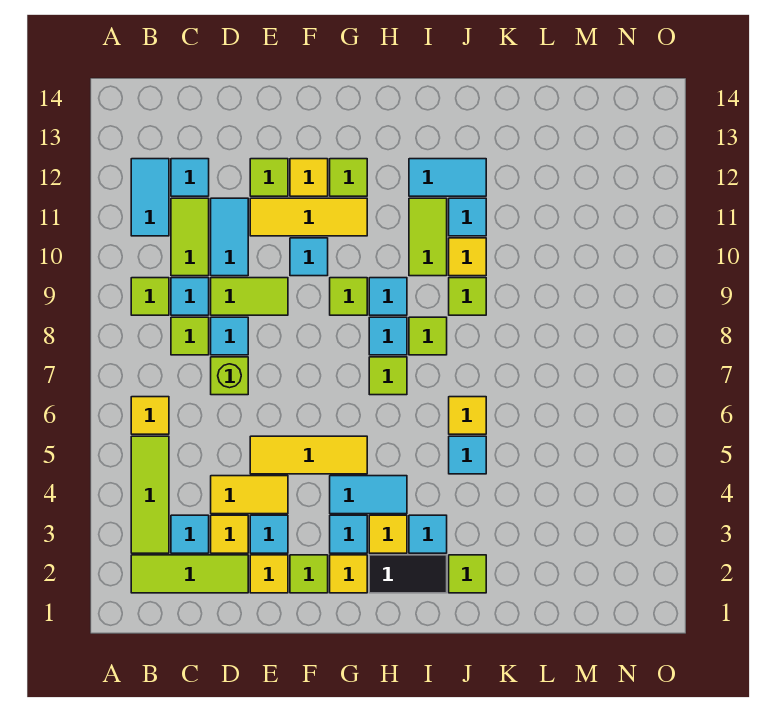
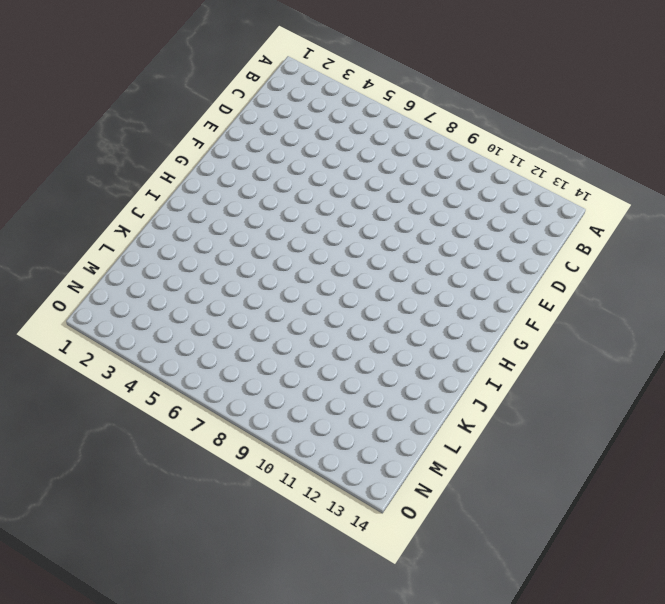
none -> lime tile B2:D2 level 1
none -> lime tile B3:B5 level 1
none -> yellow tile B6 level 1
none -> lime tile B9 level 1

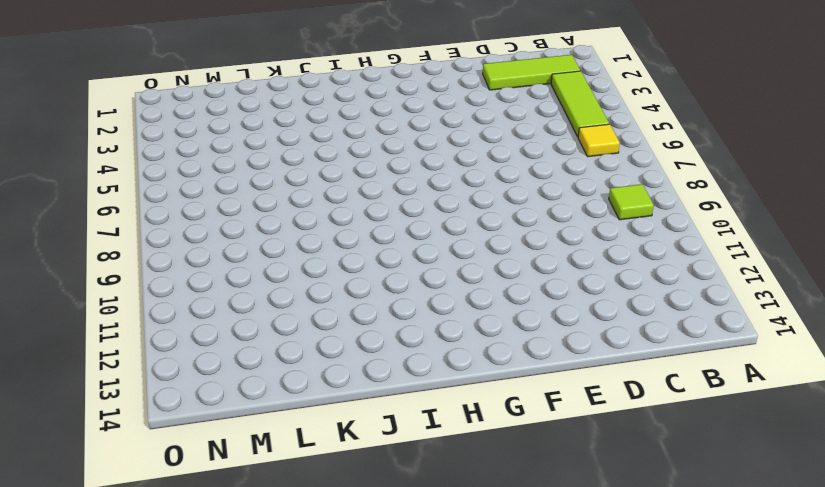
none -> cyan tile B11:B12 level 1
none -> cyan tile C3 level 1
none -> lime tile C8 level 1
none -> cyan tile C9 level 1

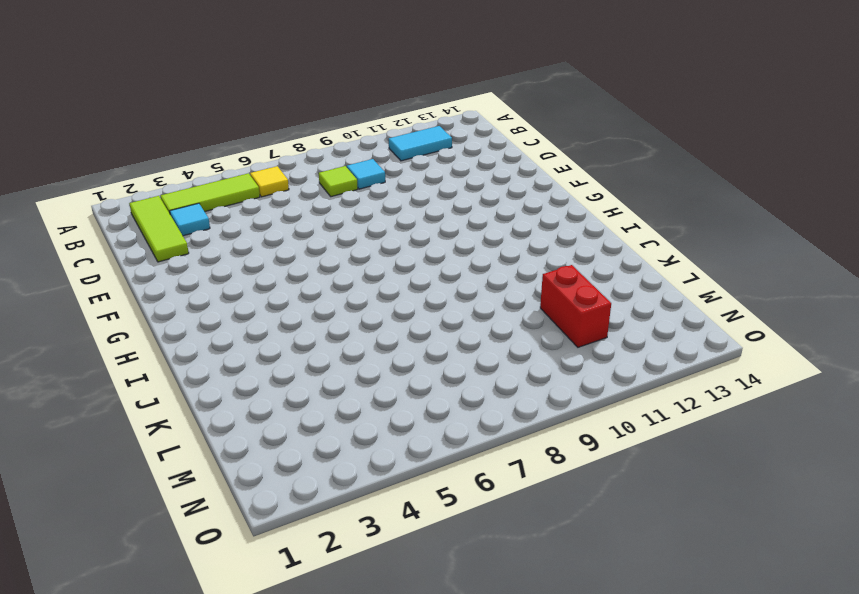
red brick L11:M11 level 1 -> none
none -> lime tile B9 level 1
none -> lime tile C10:C11 level 1
none -> cyan tile C12 level 1
none -> yellow tile D3 level 1

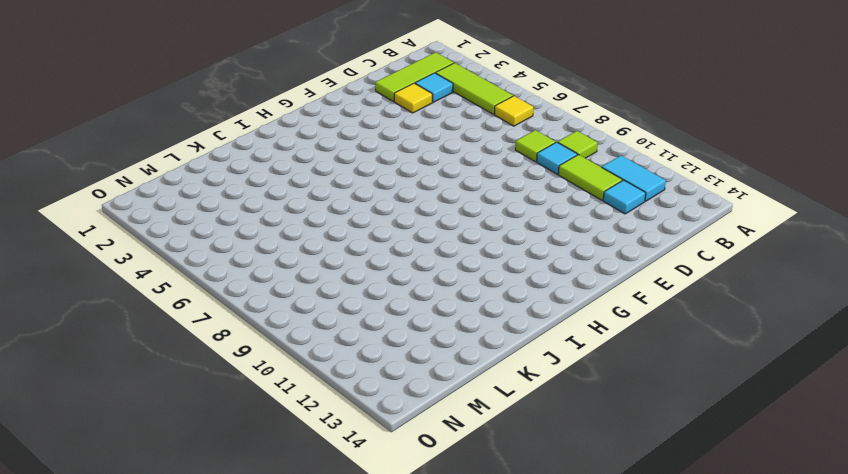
none -> yellow tile D4:E4 level 1
none -> lime brick D7 level 1
none -> cyan tile D8 level 1
none -> lime tile D9:E9 level 1

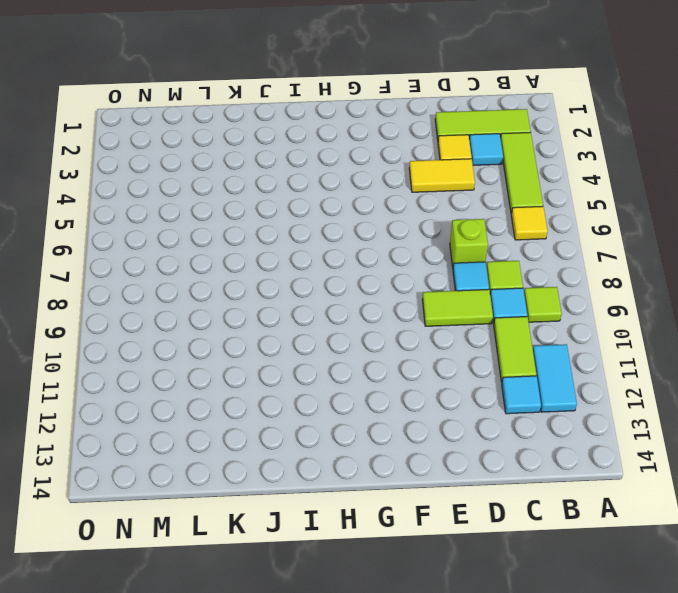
none -> cyan tile D10:D11 level 1
none -> yellow tile E2 level 1
none -> cyan tile E3 level 1
none -> yellow tile E5:G5 level 1

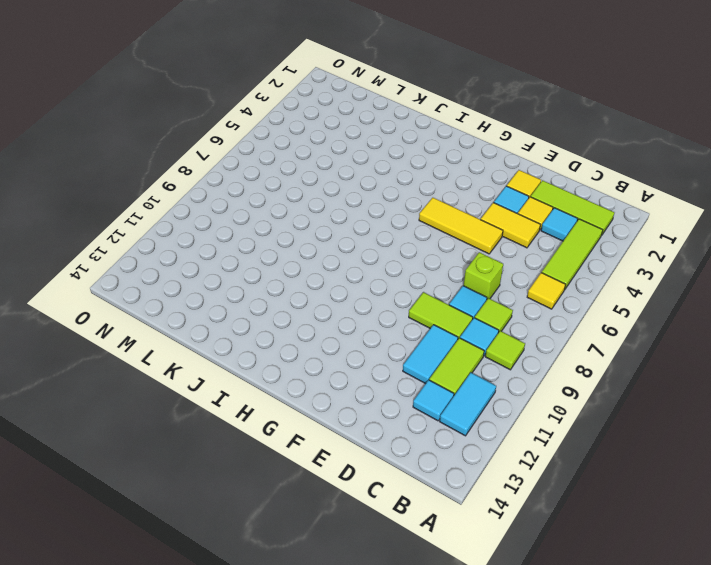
none -> yellow tile E11:G11 level 1
none -> lime tile E12 level 1
none -> lime tile F2 level 1
none -> cyan tile F10 level 1

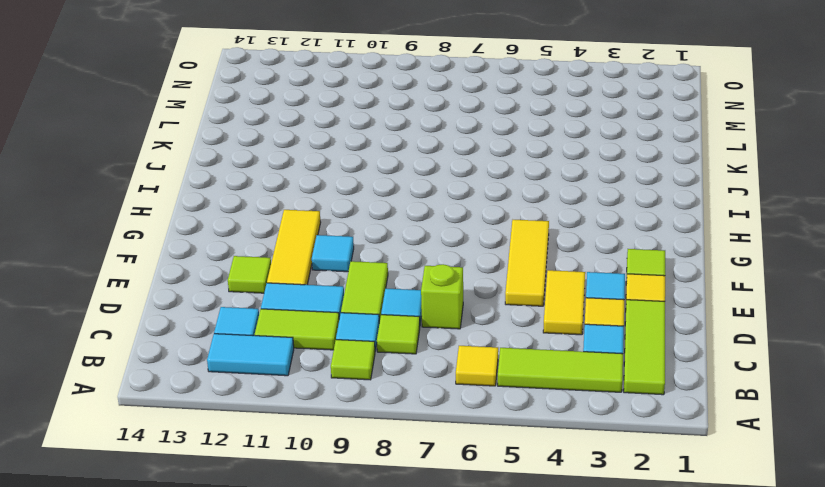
none -> yellow tile F12 level 1
none -> yellow tile G2 level 1
none -> cyan tile G3 level 1
none -> cyan tile G4:H4 level 1

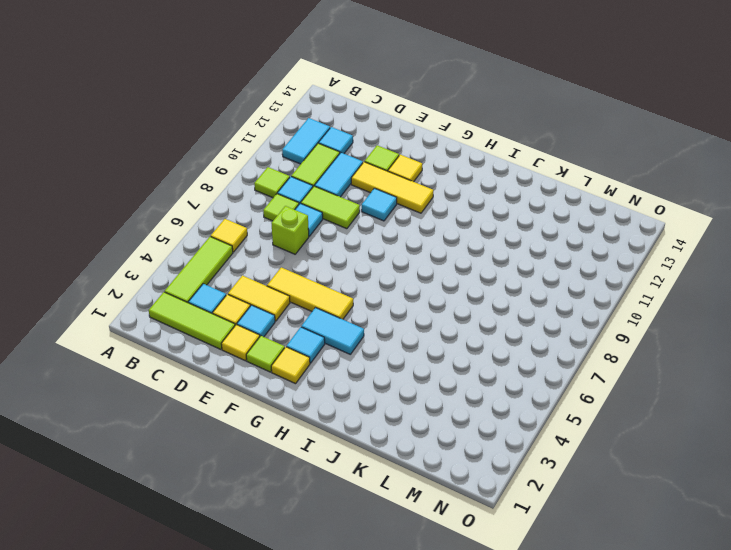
none -> lime tile G9 level 1
none -> lime tile G12 level 1
none -> black tile H2:I2 level 1
none -> yellow tile H3 level 1

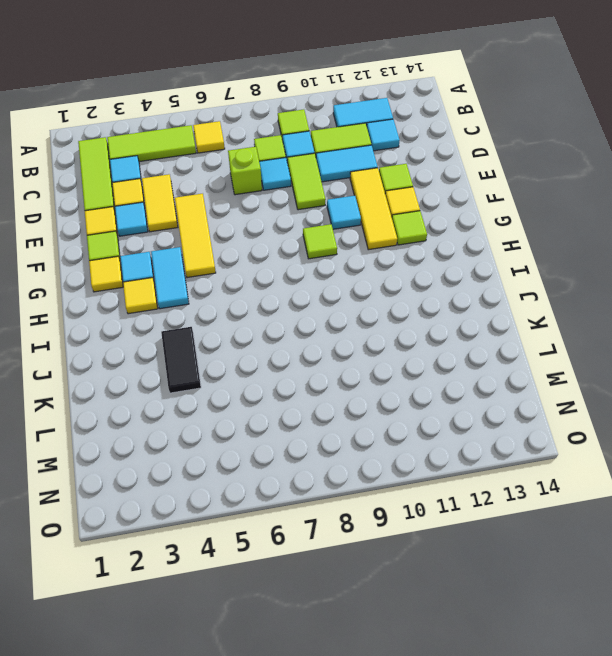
black tile J4:K4 level 1 -> black tile H2:I2 level 1
none -> lime tile H7 level 1
none -> cyan tile H8 level 1
none -> cyan tile H9 level 1
none -> cyan tile I3 level 1

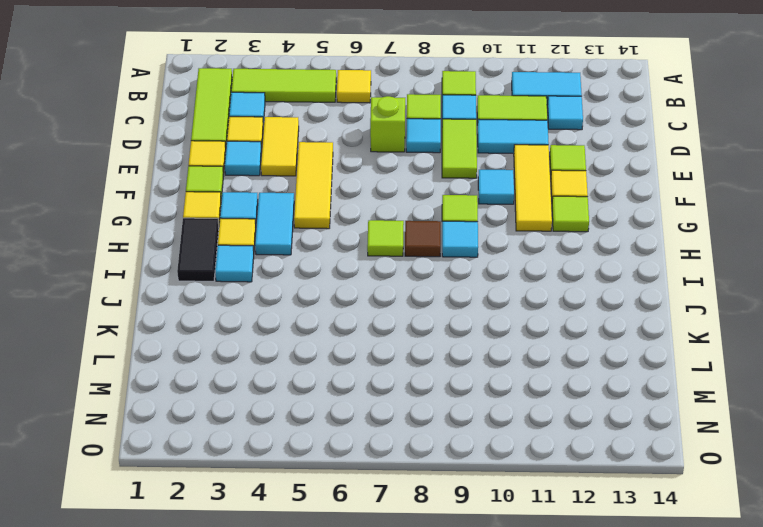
brown tile H8 level 1 -> cyan tile H8 level 1
none -> lime tile I8 level 1
none -> lime tile I10:I11 level 1
none -> cyan tile I12:J12 level 1
none -> lime tile J2 level 1

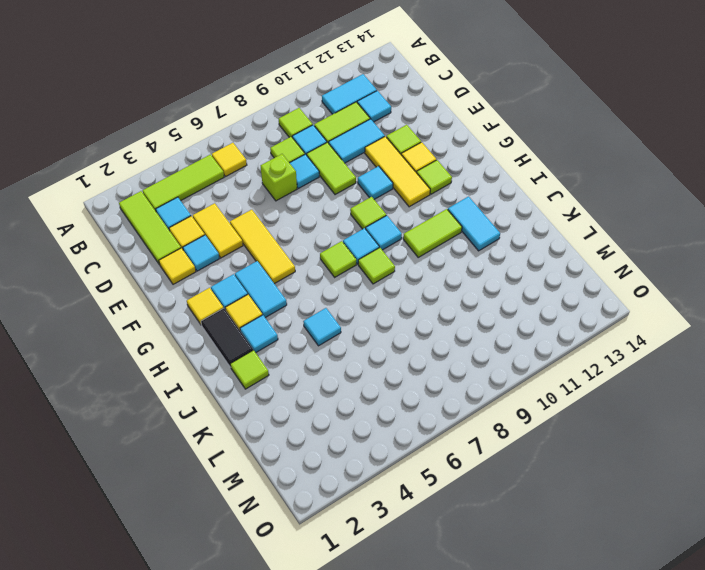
none -> lime tile F2 level 1
none -> yellow tile J6 level 1
none -> lime tile J9 level 1
none -> yellow tile J10 level 1

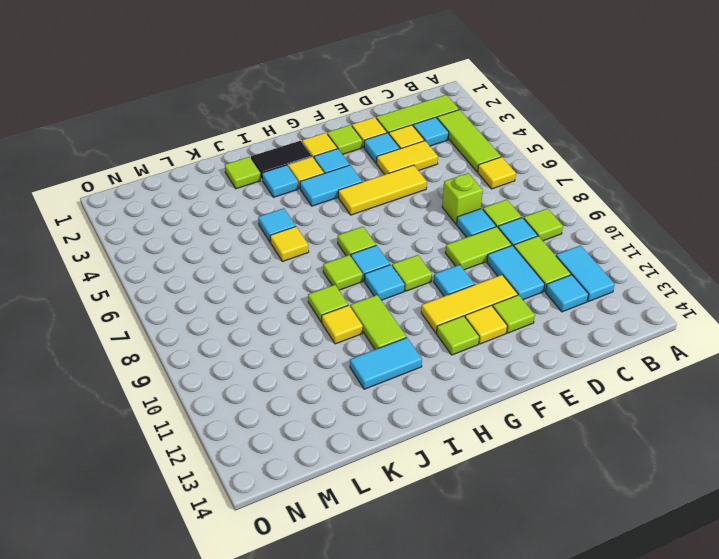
none -> cyan tile J11 level 1

